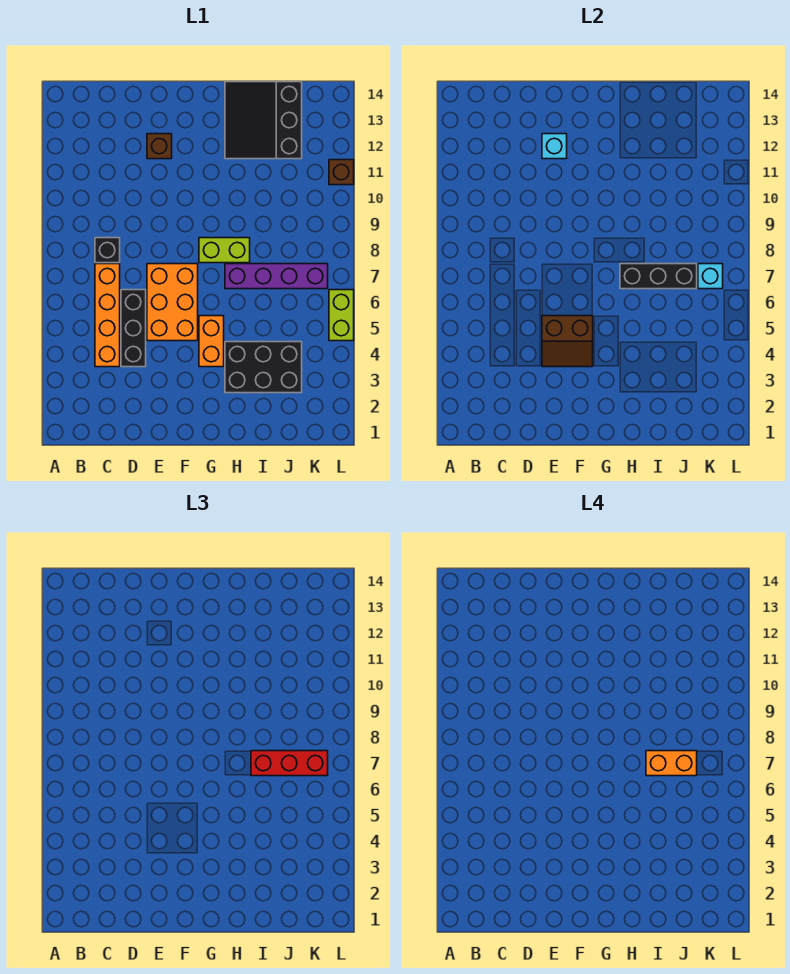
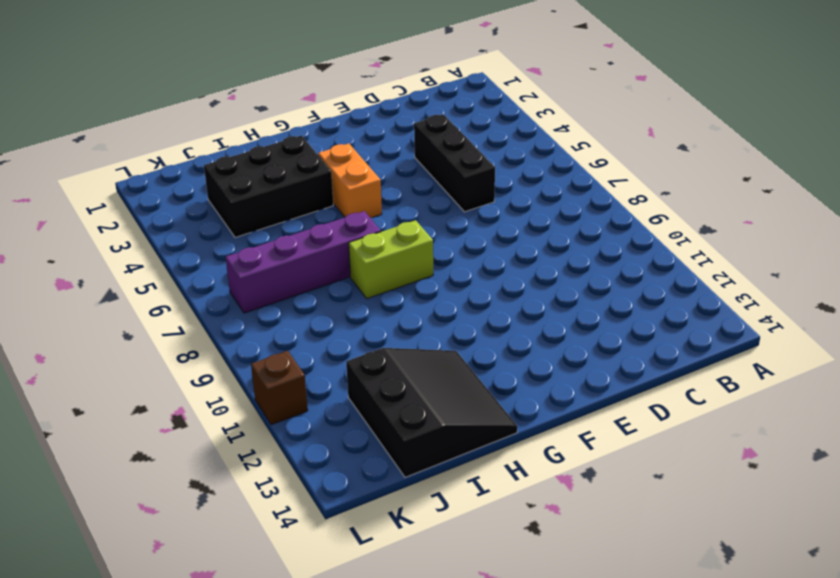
none -> orange brick C4:C7 level 1
none -> black brick C8 level 1
none -> orange brick E5:F7 level 1

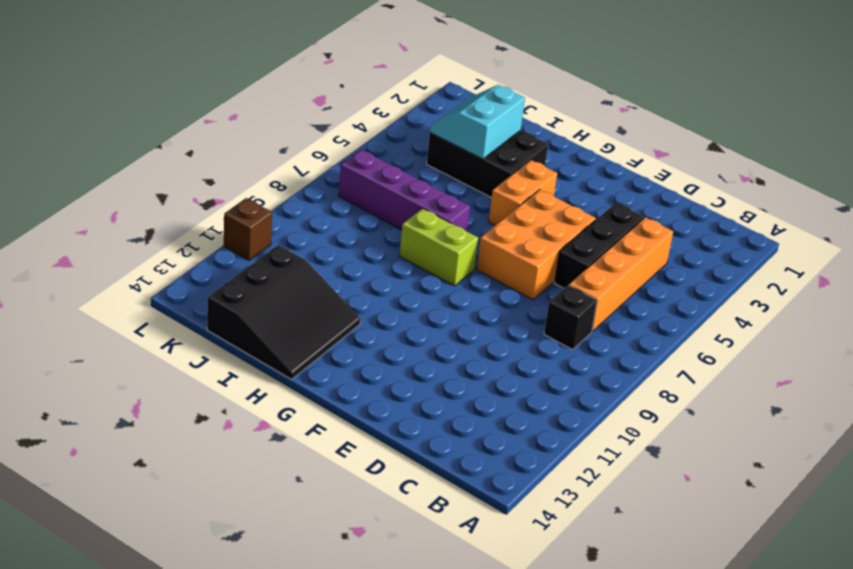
cyan slope I3:J4 level 2 top I -> none
none -> brown brick E12 level 1
none -> lime brick L5:L6 level 1
none -> brown slope E4:F5 level 2 top 5

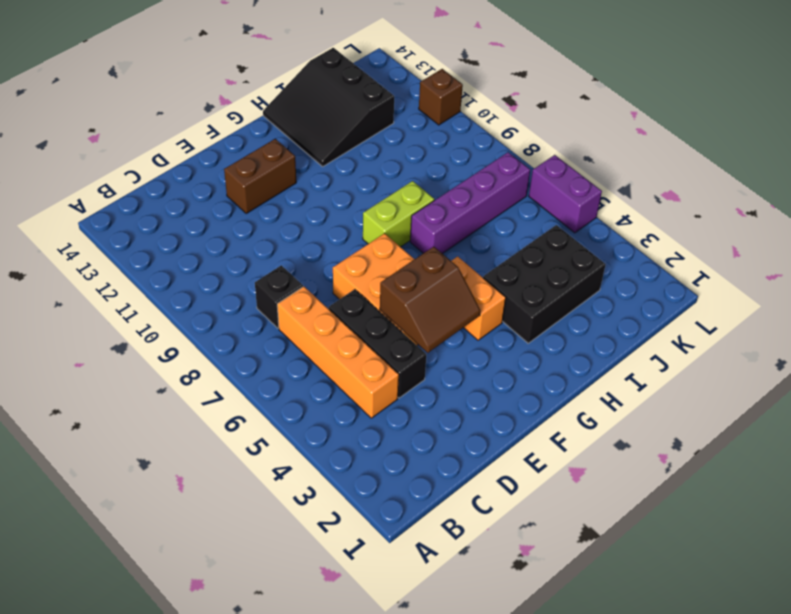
brown brick E12:F12 level 1 -> brown brick E12 level 1
purple brick L5:L6 level 1 -> lime brick L5:L6 level 1
none -> cyan brick E12 level 2
none -> black brick H7:J7 level 2
none -> cyan brick K7 level 2

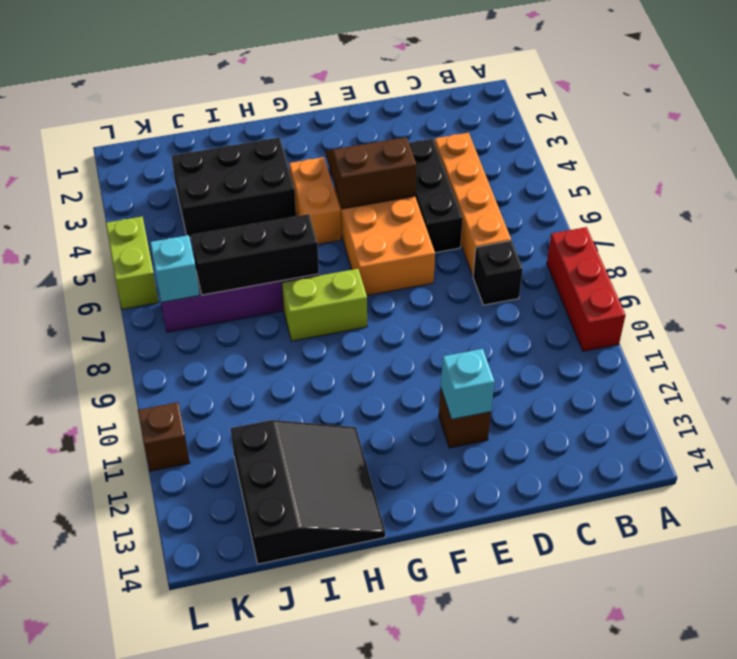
red brick A8:A10 level 1 -> red brick I7:K7 level 3
none -> orange brick I7:J7 level 4

